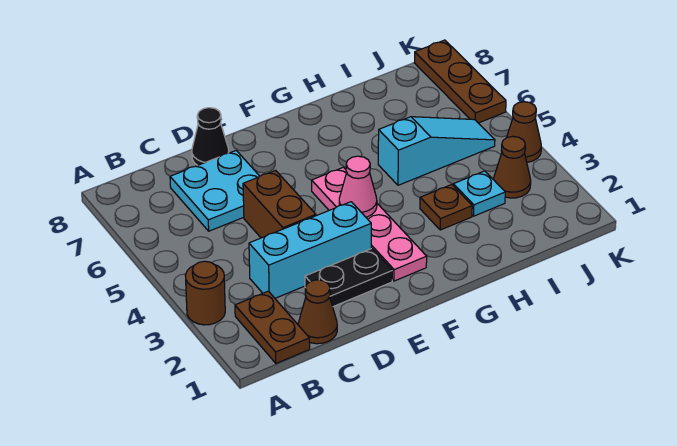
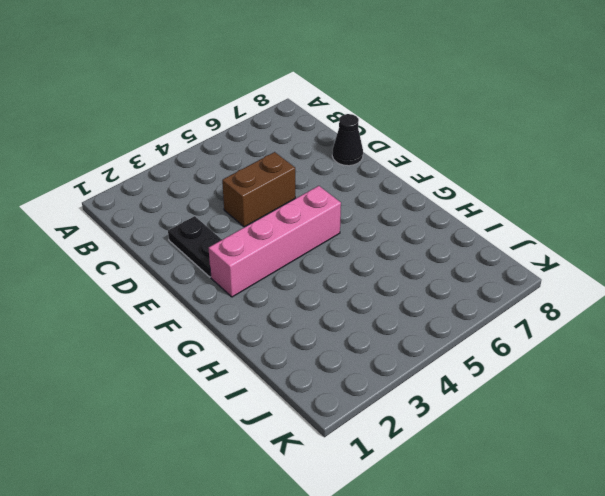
pink brick F2:F5 level 1 -> pink plate F2:F5 level 1
none -> brown round brick A3 level 1
none -> brown plate B1:B2 level 1
none -> brown cone C1 level 1

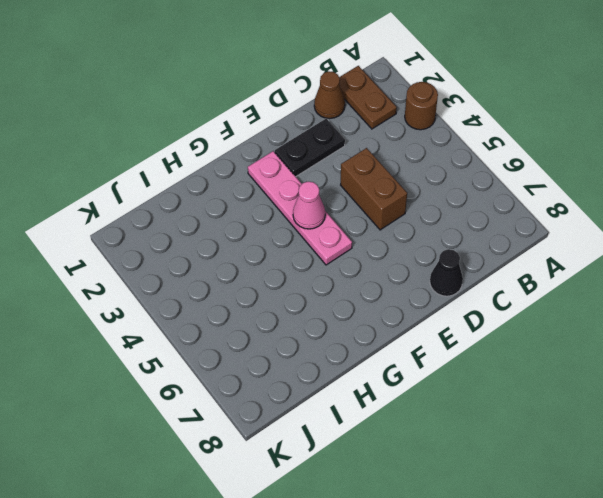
none -> cyan brick C3:E3 level 1
none -> cyan plate C6:D7 level 1
none -> brown plate H3 level 1

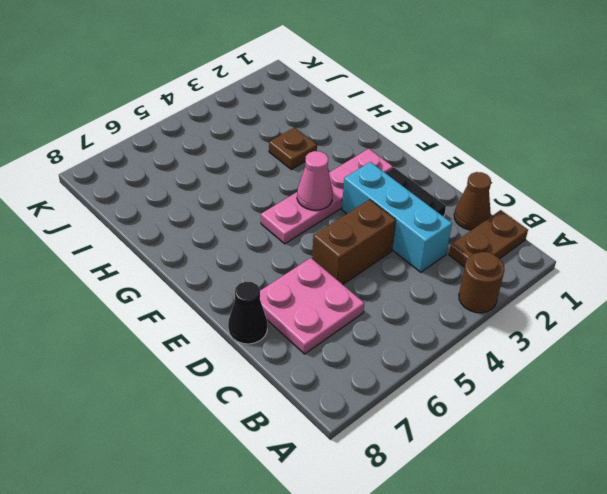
pink plate C6:D7 level 1 -> cyan plate C6:D7 level 1
none -> cyan slope H5:J5 level 1 top H
none -> cyan plate I3 level 1
none -> brown cone J3 level 1

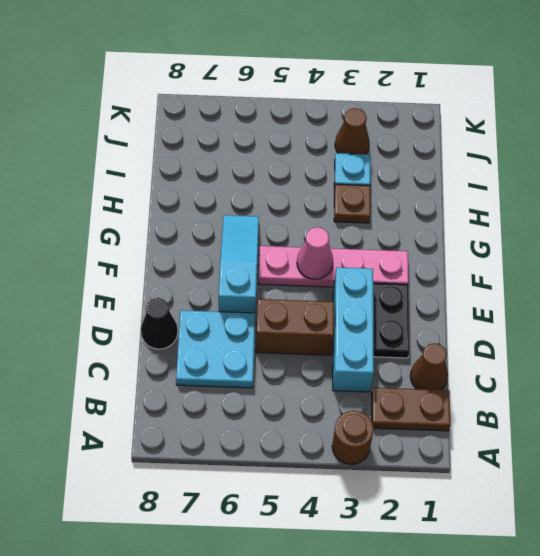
cyan slope E6:G6 level 1 top E -> cyan slope H5:J5 level 1 top H
none -> brown cone K4 level 1
none -> brown plate K6:K8 level 1

